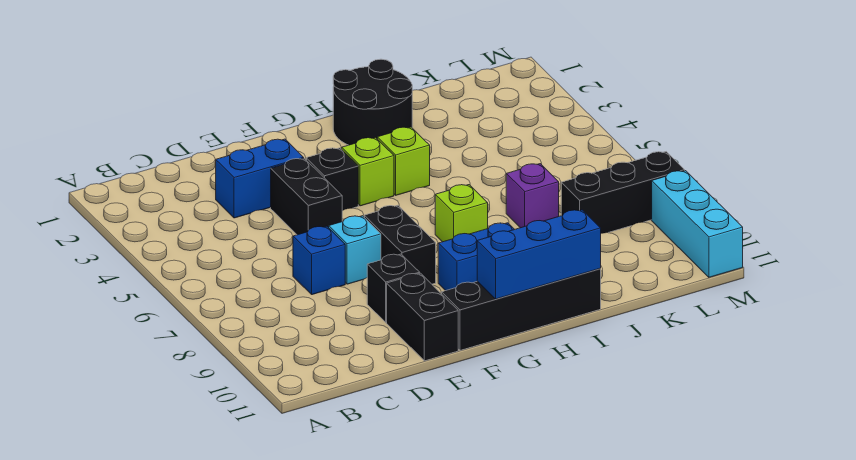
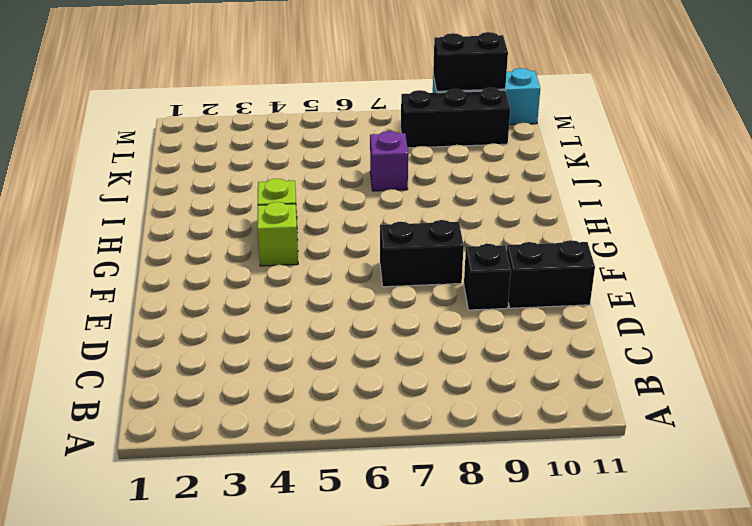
black brick L8:L10 level 1 -> black brick K8:M8 level 1
black brick M9:M10 level 2 -> black brick E4:E5 level 1
none -> blue brick D3:E3 level 1
none -> blue brick D7 level 1
none -> cyan brick E7 level 1

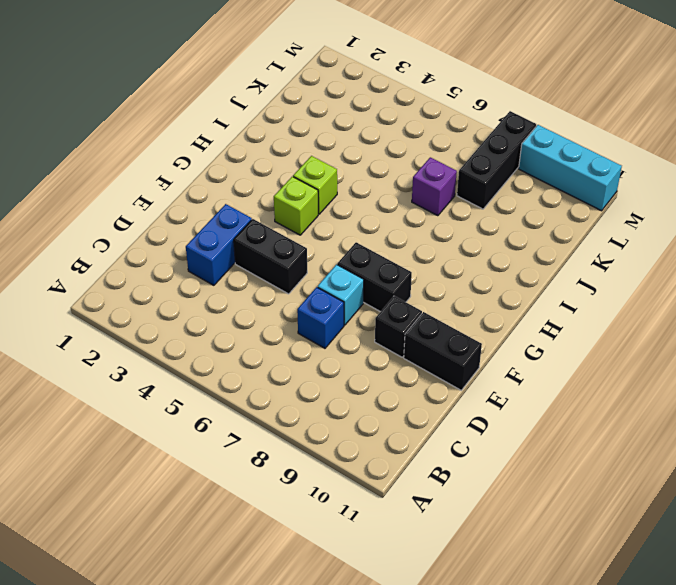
none -> black brick F4 level 1
none -> black brick F11:I11 level 1
none -> blue brick G9:H9 level 1

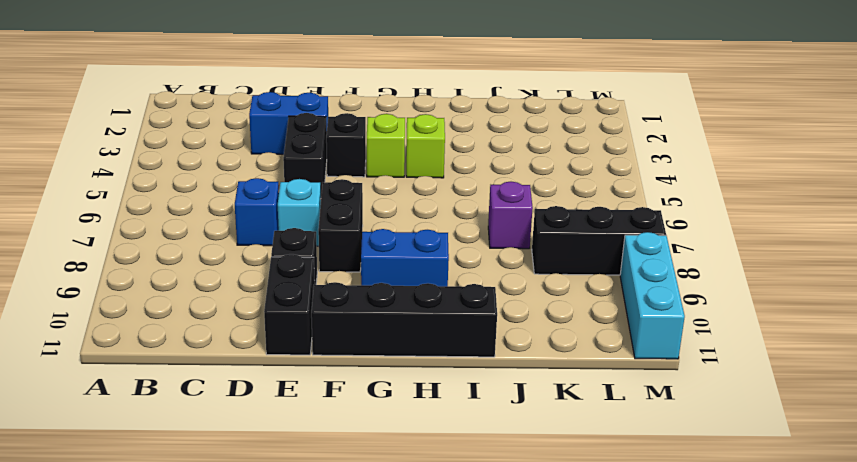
none -> black round brick H1:I2 level 1
none -> lime brick H7 level 1
none -> blue brick G11:I11 level 2

